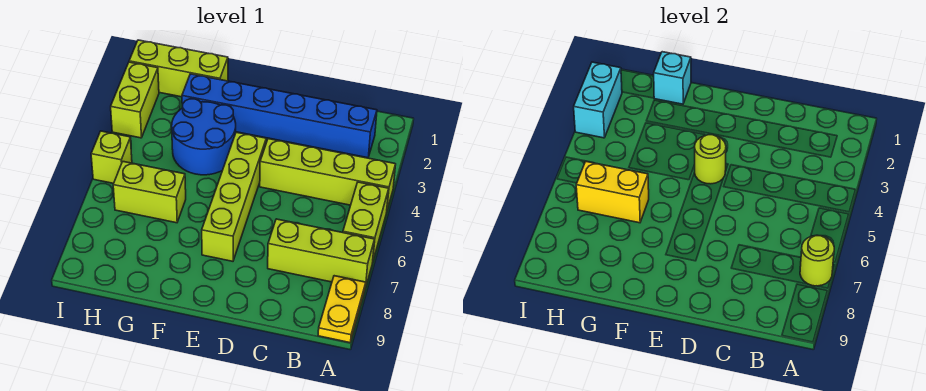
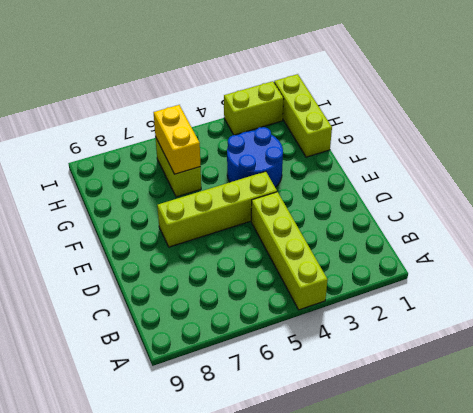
none -> lime brick A5:A6 level 1
none -> lime brick A7:C7 level 1
none -> yellow plate A8:A9 level 1

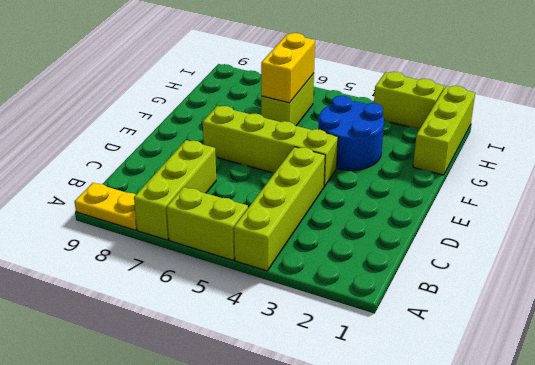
none -> blue brick B2:G2 level 1
none -> lime brick I5 level 1
none -> lime round brick A7 level 2

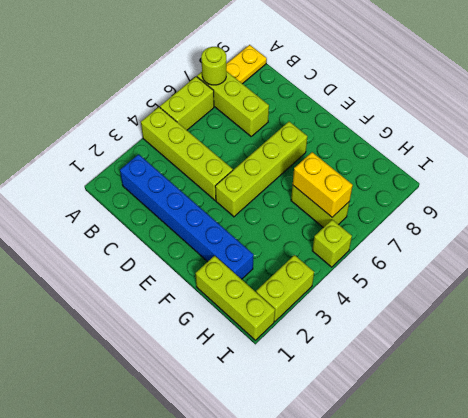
none -> blue round brick F3:G4 level 1
none -> lime round brick E4 level 2
none -> cyan brick G1 level 2

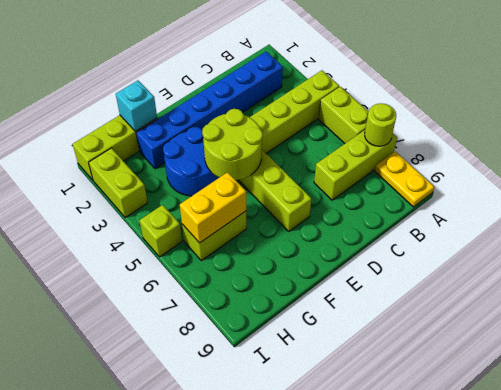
lime round brick E4:F5 level 2 -> lime round brick E4 level 2
none -> cyan brick I2:I3 level 2

